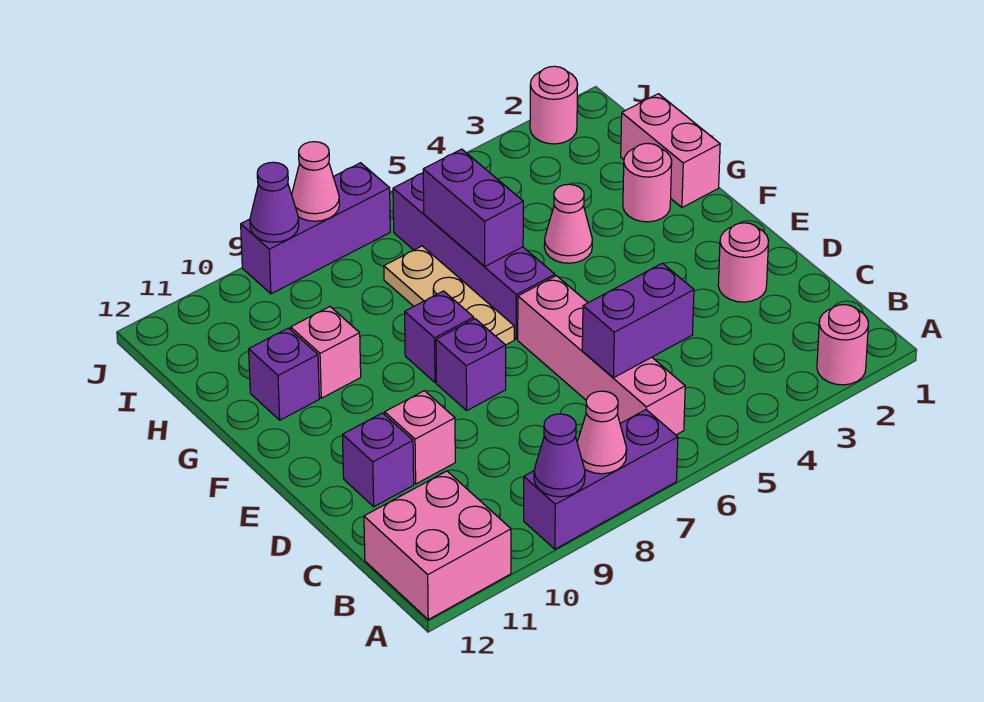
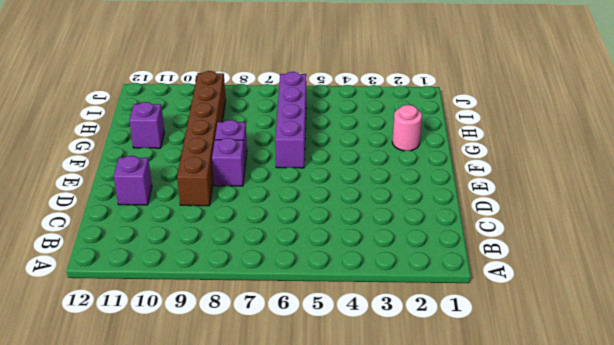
brown brick D9:I9 level 1 -> none
none -> pink round brick A2 level 1
none -> purple brick A7:A9 level 1
none -> pink brick A11:B12 level 1

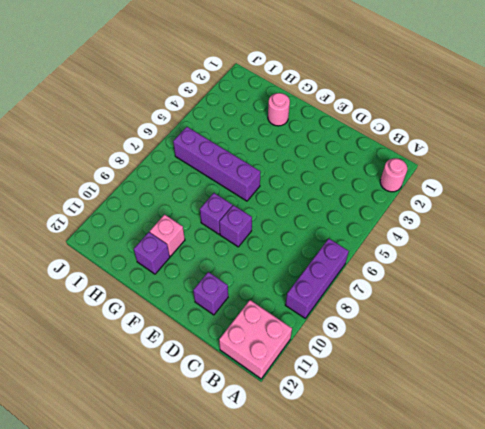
none -> pink brick B6:E6 level 1
none -> pink round brick D2 level 1
none -> pink brick D10 level 1

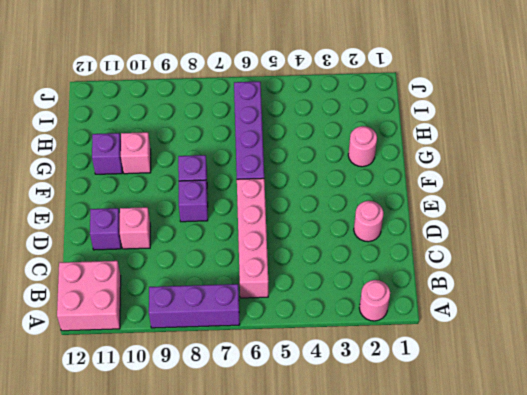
none -> tan plate F7:H7 level 1
none -> pink brick G1:H1 level 1
none -> pink cone G4 level 1

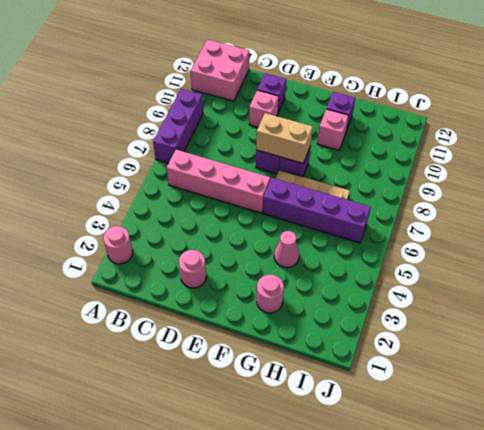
tan brick E8:F8 level 2 -> none
none -> pink brick G1:H1 level 1
none -> pink round brick J2 level 1
none -> purple brick J7:J9 level 1

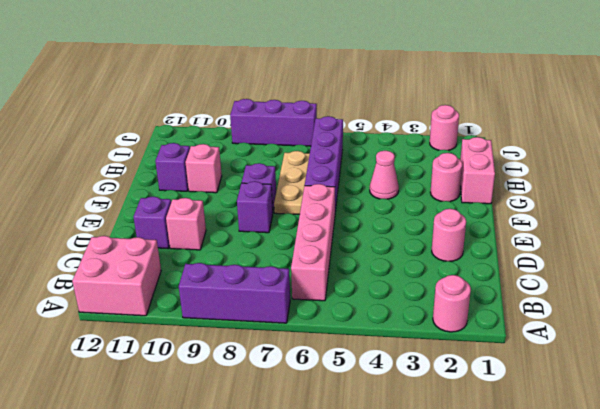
none -> pink cone A8 level 2
none -> purple cone A9 level 2
none -> purple brick C5:C6 level 2

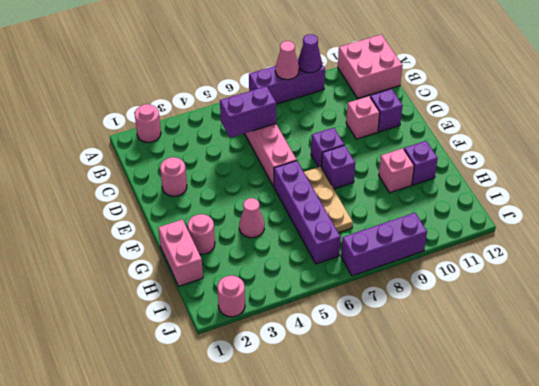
none -> purple brick G6:H6 level 2
none -> pink cone J8 level 2
none -> purple cone J9 level 2

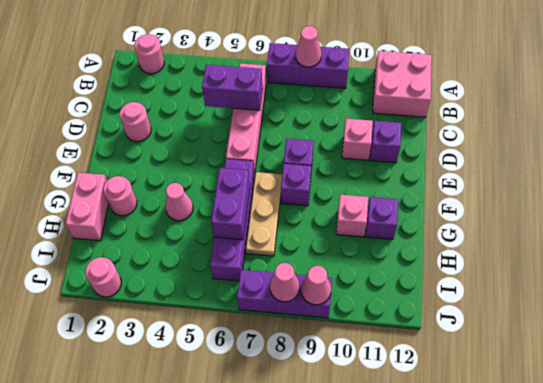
pink cone J9 level 2 -> purple cone J9 level 2
none -> purple cone A9 level 2

